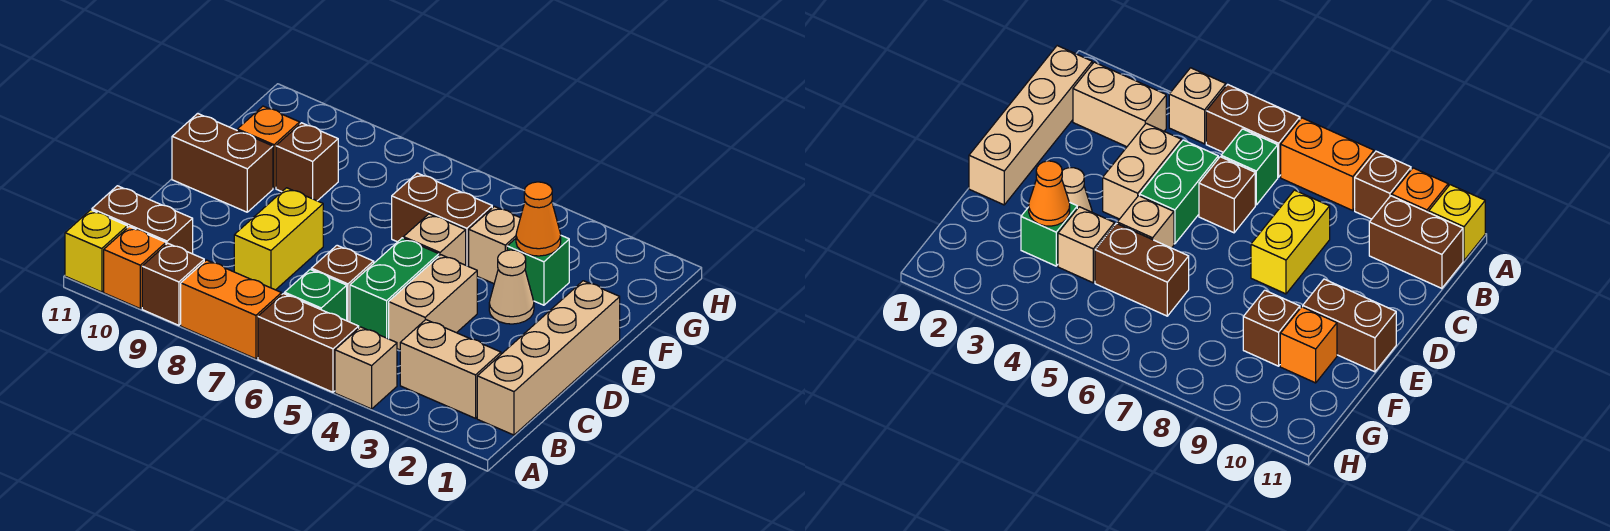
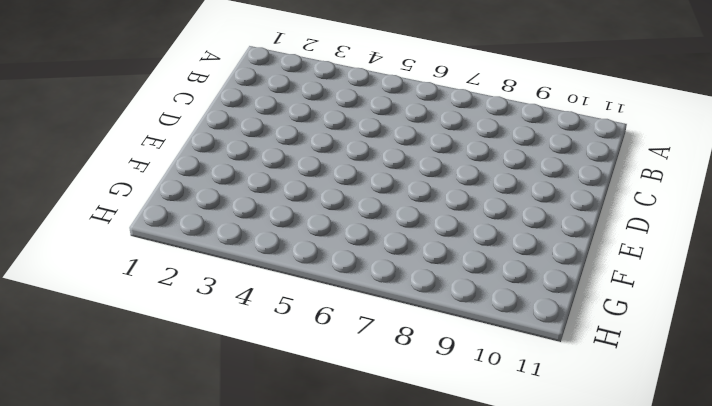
none -> tan brick A4 level 1
none -> brown brick A5:A6 level 1
none -> orange brick A7:A8 level 1

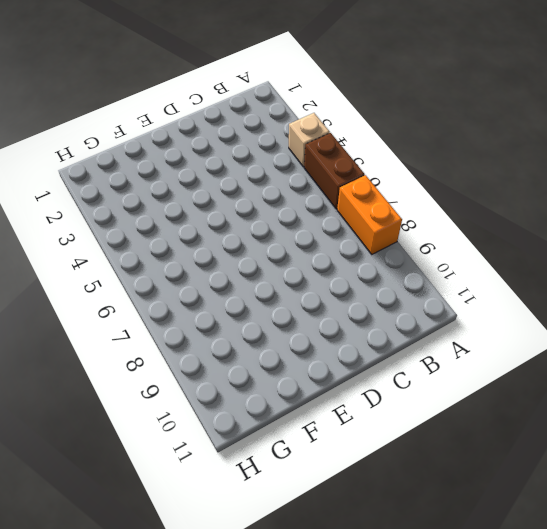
none -> brown brick A9 level 1
none -> orange brick A10 level 1
none -> yellow brick A11 level 1

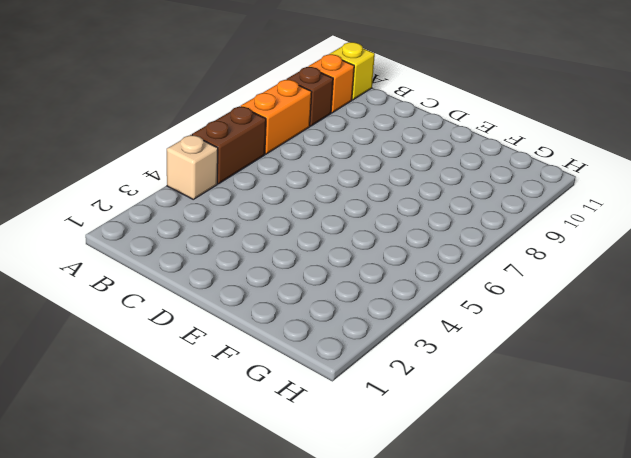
none -> tan brick B1:E1 level 1
none -> tan brick B2:B3 level 1
none -> green brick B6 level 1

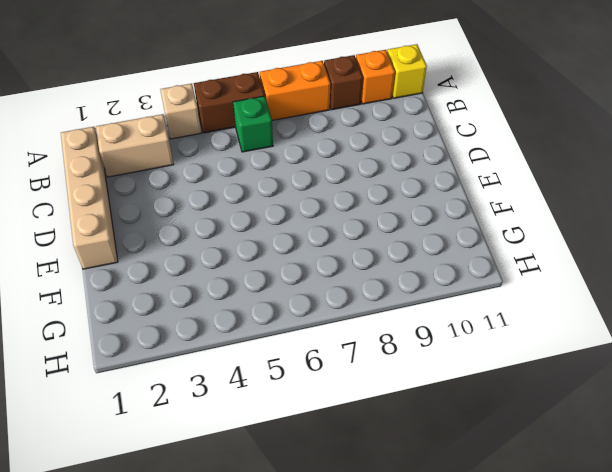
none -> brown brick B10:B11 level 1
none -> tan brick C4:D4 level 1
none -> green brick C5:D5 level 1

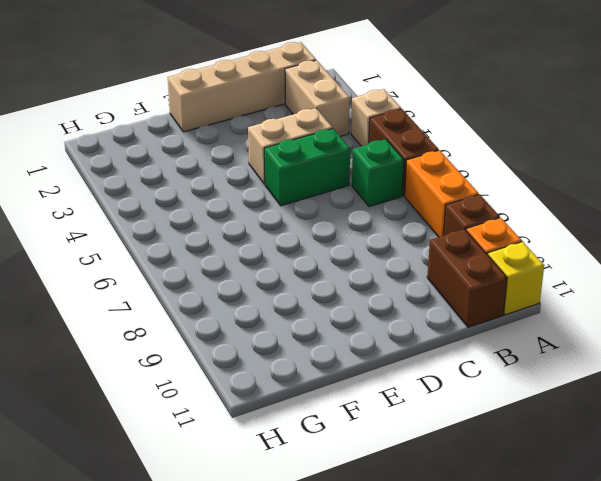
none -> brown brick C6 level 1
none -> yellow brick C8:D8 level 1
none -> tan cone E3 level 1

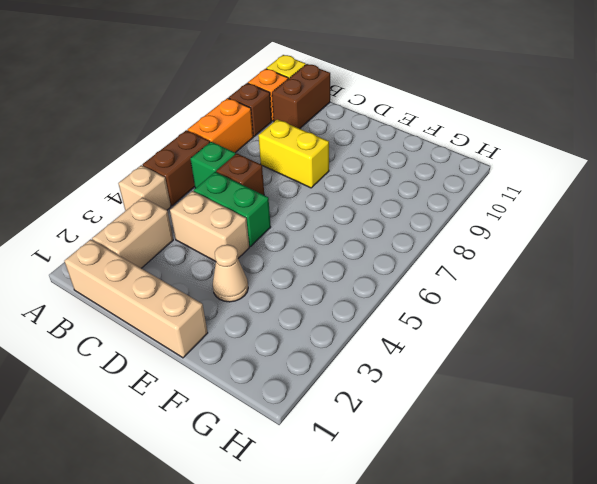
none -> tan brick E5 level 1
none -> brown brick E10:E11 level 1
none -> green brick F3 level 1

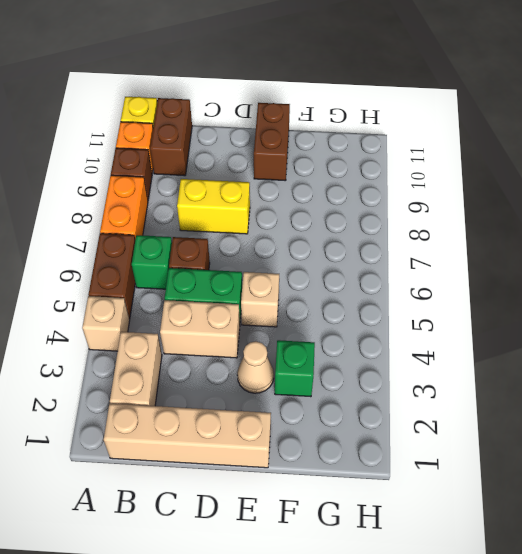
none -> tan brick F4 level 1
none -> brown brick F5:F6 level 1
none -> brown brick F9 level 1

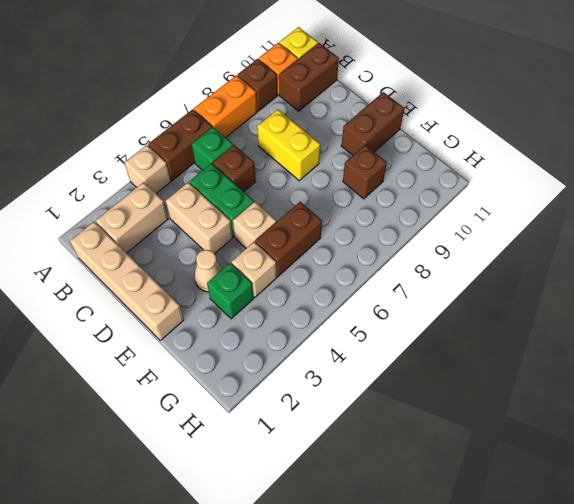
none -> orange brick F10 level 1
none -> orange cone F3 level 2

